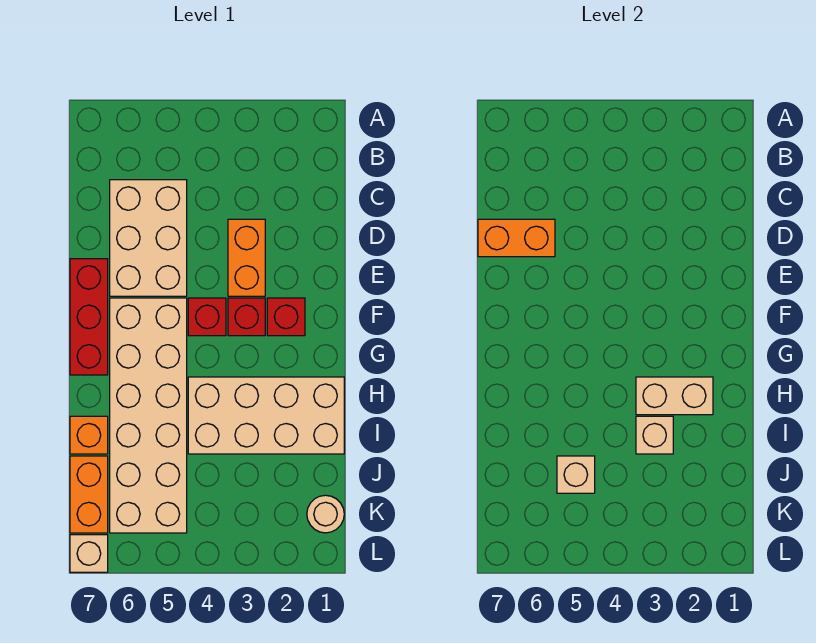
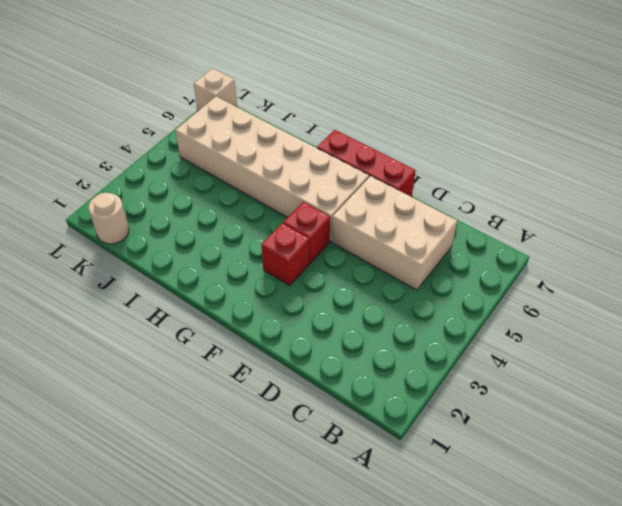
none -> orange brick D3:E3 level 1
none -> red brick F2 level 1
none -> tan brick H1:I4 level 1

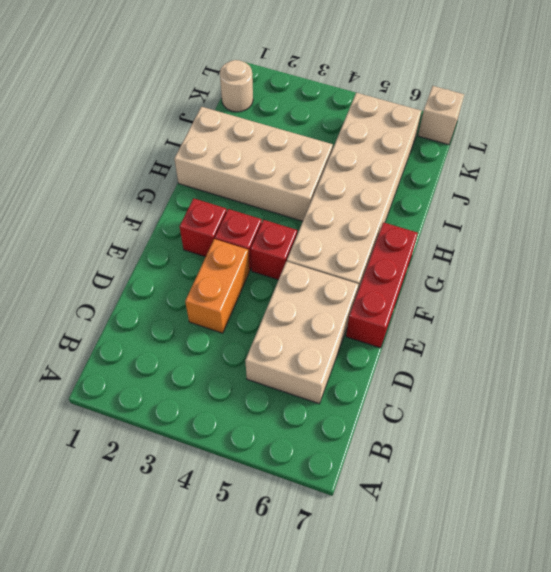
none -> orange brick I7 level 1
none -> orange brick J7:K7 level 1
none -> orange brick D6:D7 level 2

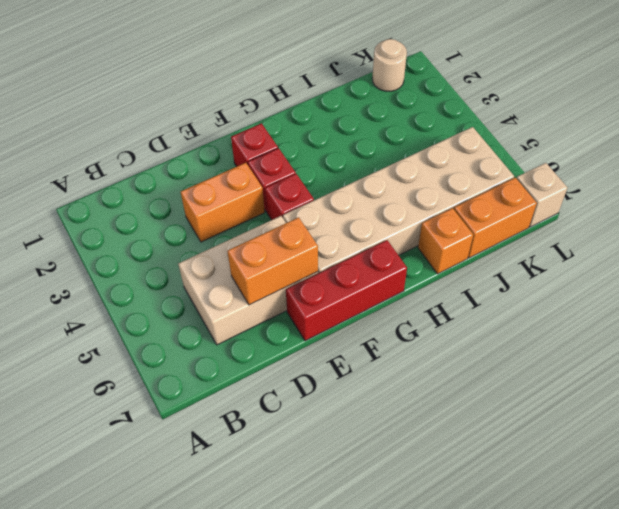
orange brick D6:E6 level 2 -> orange brick D6:D7 level 2
none -> tan brick H1:I4 level 1
none -> tan brick H2:H3 level 2
none -> tan brick I3 level 2

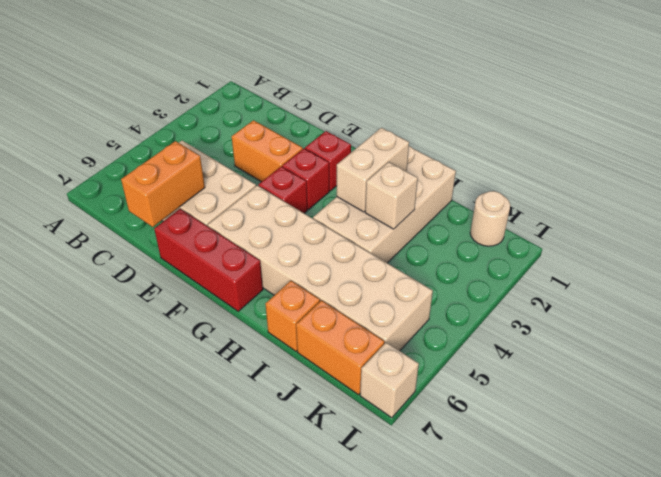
none -> tan brick J5 level 2

